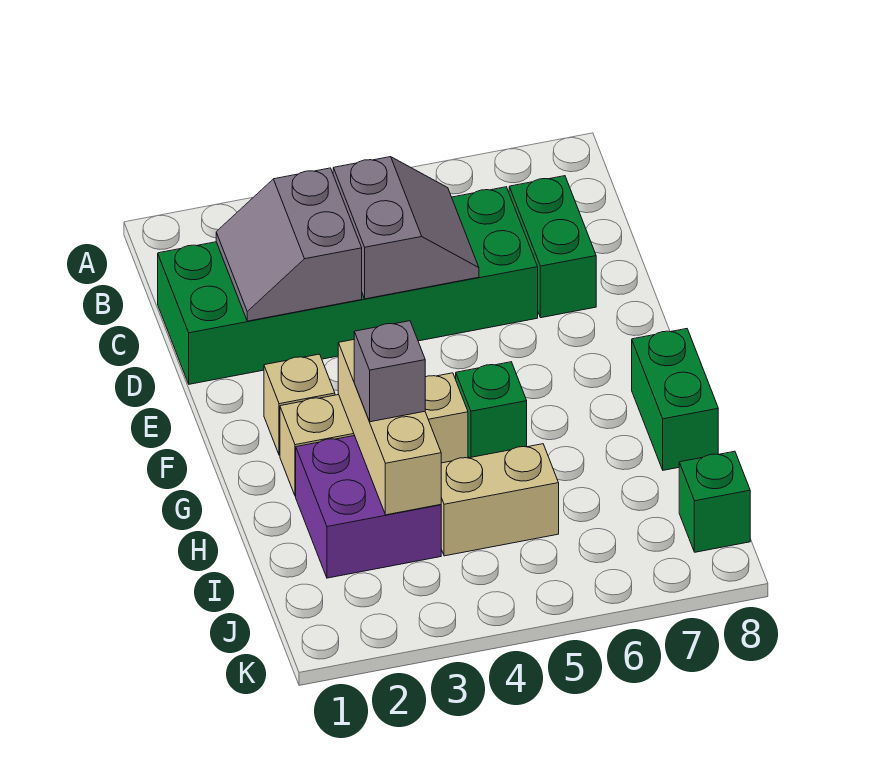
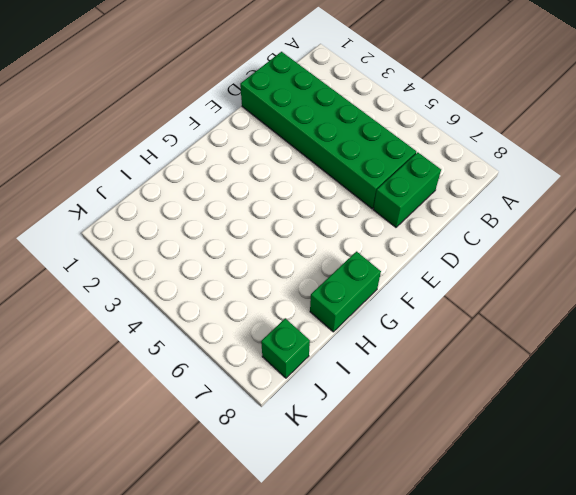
none -> tan brick F2 level 1
none -> tan brick G2:G4 level 1
none -> green brick G5 level 1

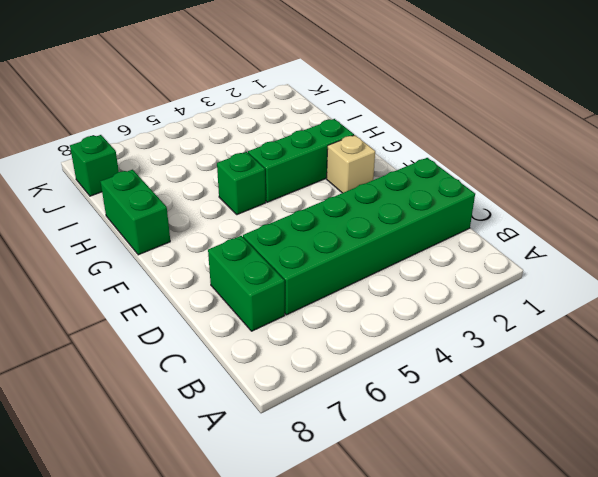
green brick G2:G4 level 1 -> tan brick G2:G4 level 1
none -> purple brick H2:I3 level 1
none -> tan brick I4:I5 level 1
none -> grey slope C2:D3 level 2 top 3

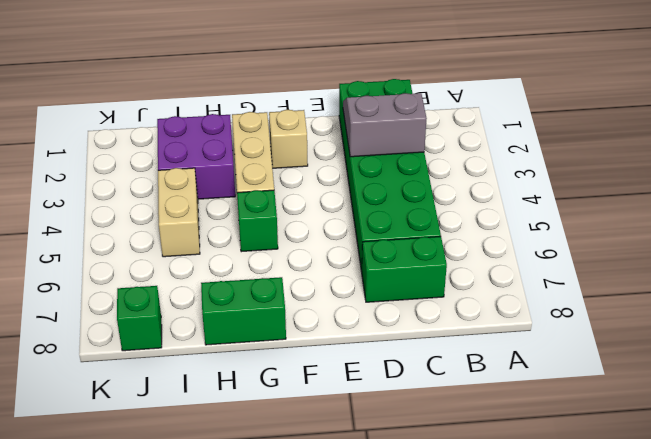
none -> grey slope C4:D5 level 2 top 4
none -> tan brick G3:I3 level 2
none -> grey brick H3 level 3

